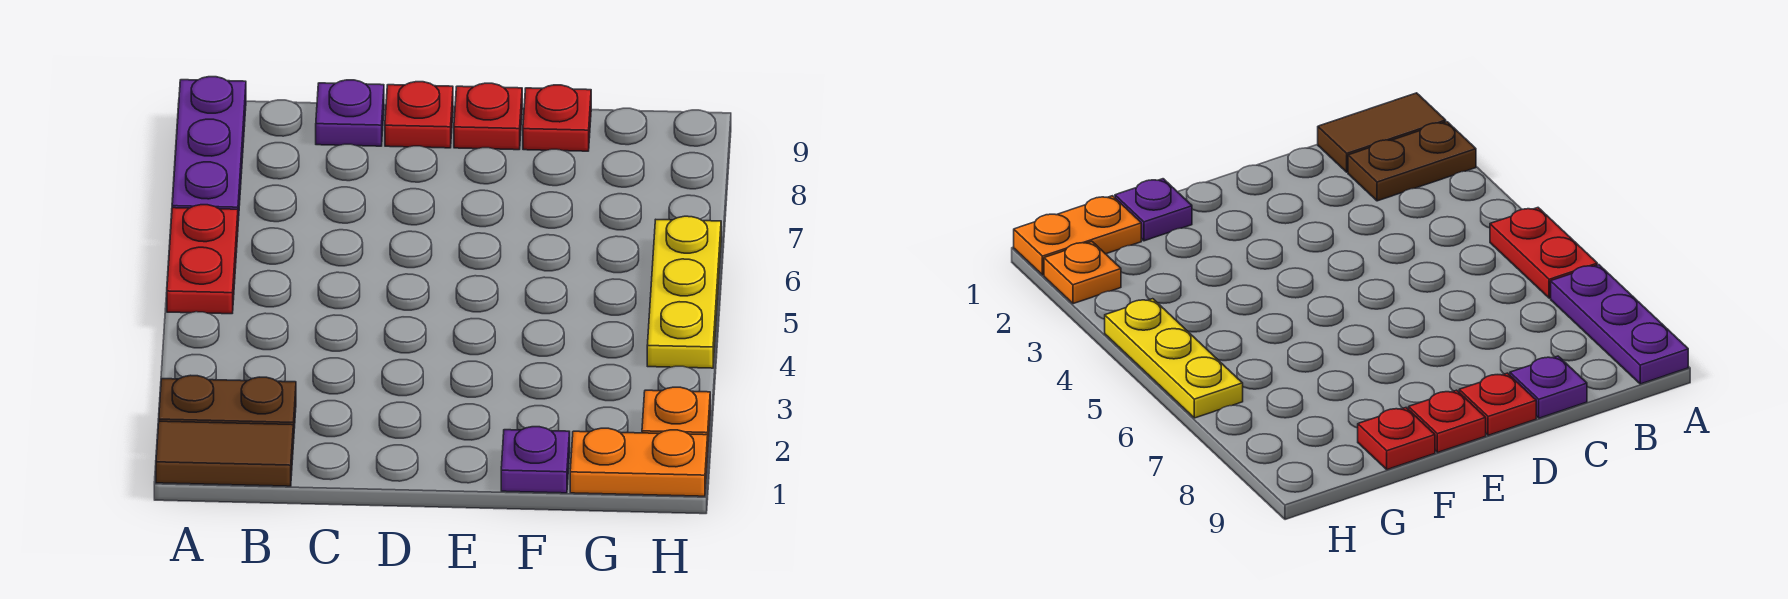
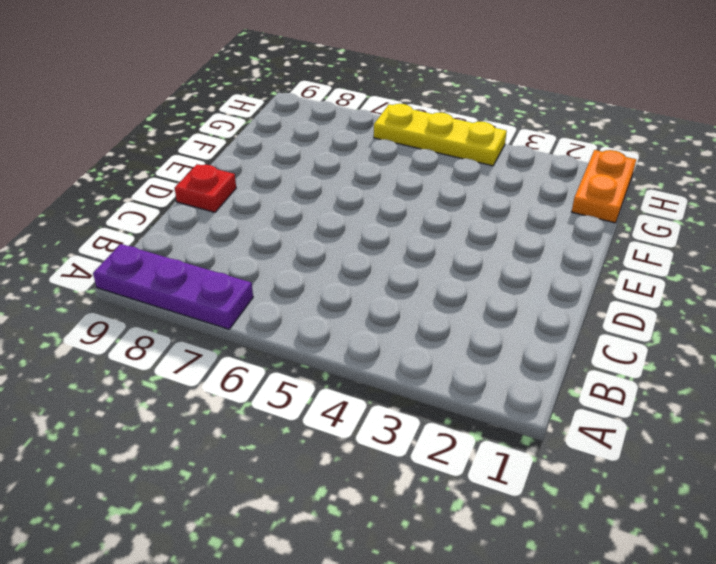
none -> brown tile A1:B1 level 1
none -> brown plate A2:B2 level 1
none -> red plate A5:A6 level 1

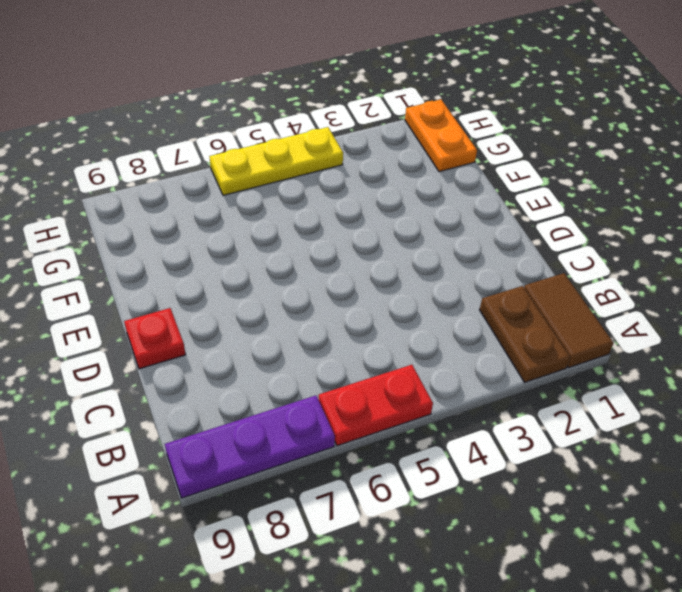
none -> purple plate C9 level 1
none -> red plate E9 level 1
none -> purple plate F1 level 1

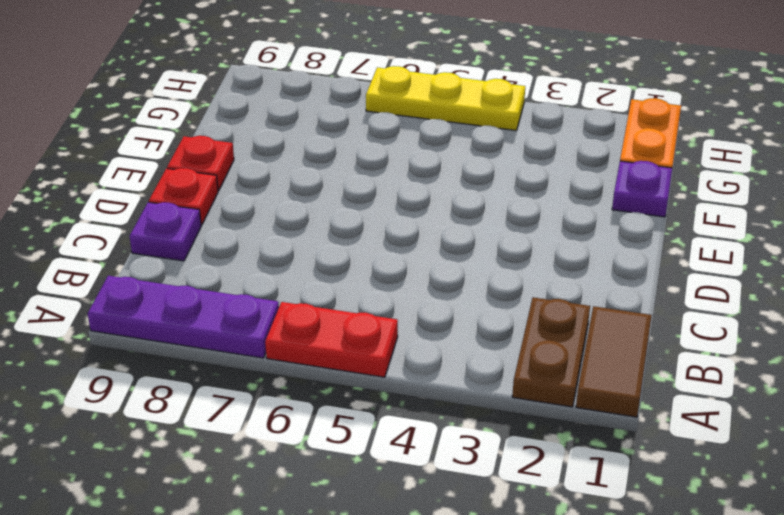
none -> red plate F9 level 1
none -> orange plate H2 level 1

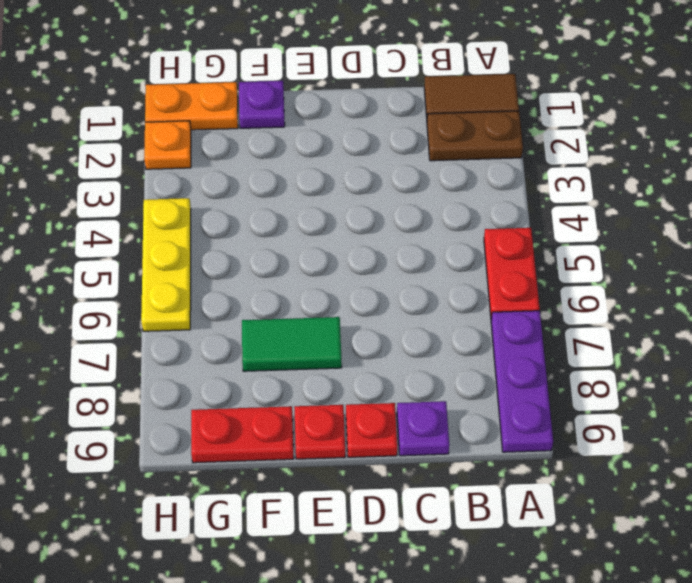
green tile E7:F7 level 1 -> none
red plate F9:G9 level 1 -> red plate F9 level 1

